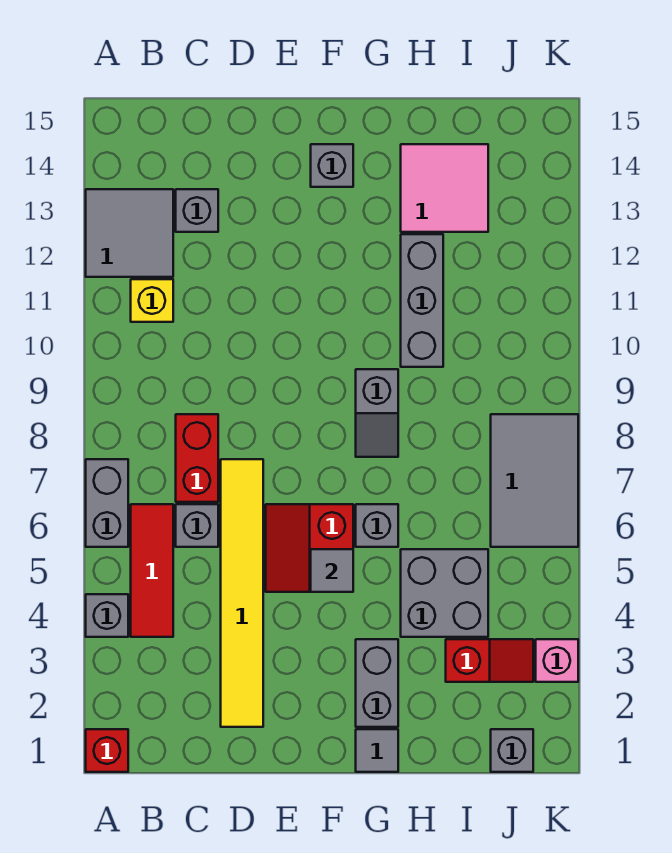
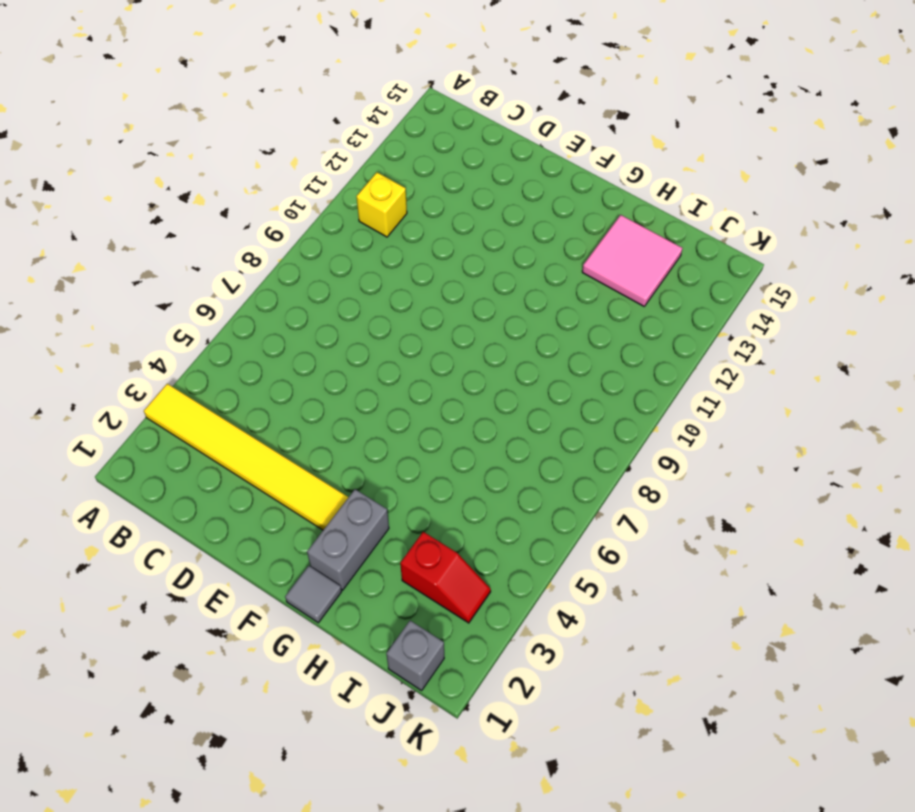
yellow tile A3:F3 level 1 -> yellow tile D2:D7 level 1
none -> red brick A1 level 1
none -> grey brick A4 level 1
none -> grey brick A6:A7 level 1

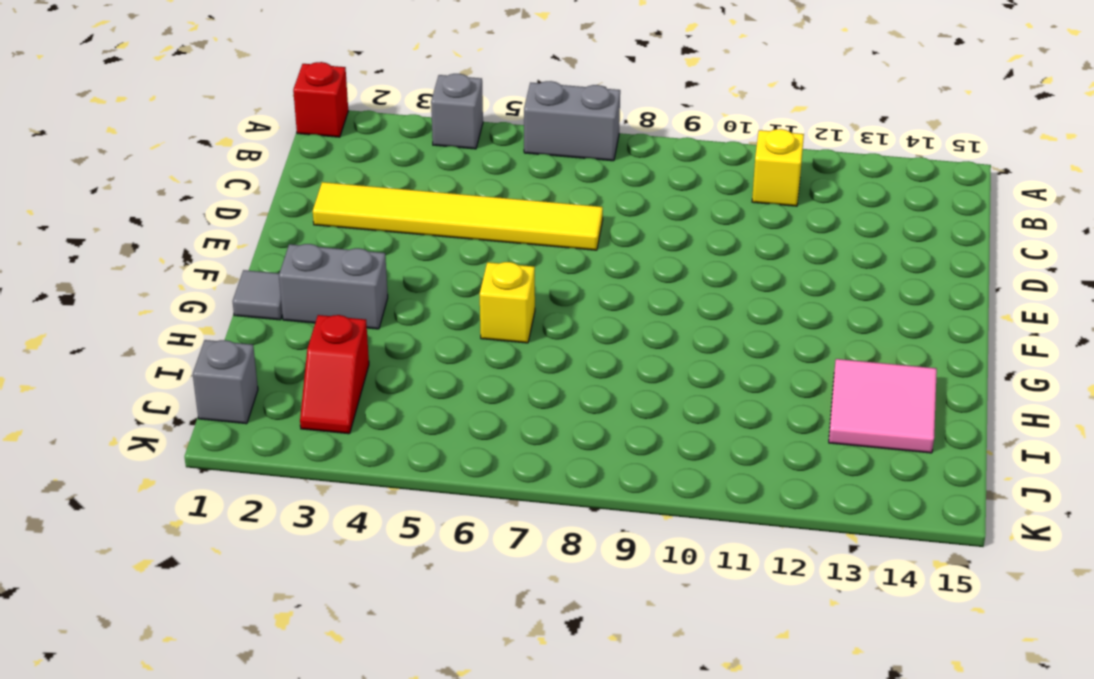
yellow brick G6 level 1 -> grey brick G6 level 1
none -> grey tile A12:B13 level 1
none -> red tile B4:B6 level 1
none -> grey brick C6 level 1

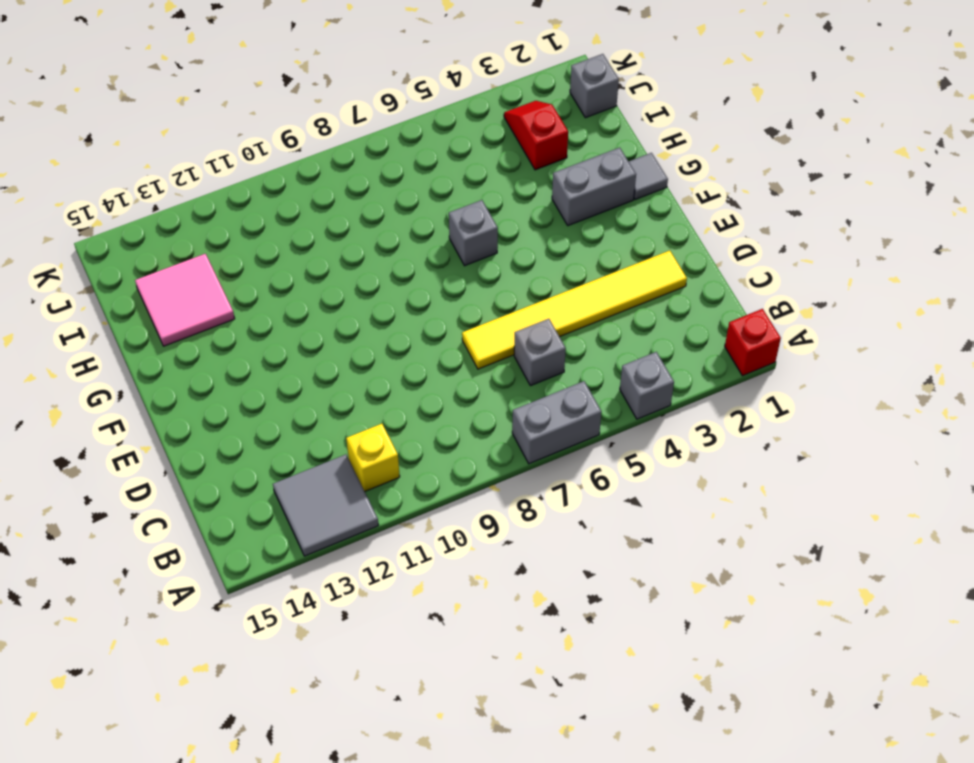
none -> red tile B4:B6 level 1
none -> red brick C7:C8 level 1
none -> grey brick C13 level 1

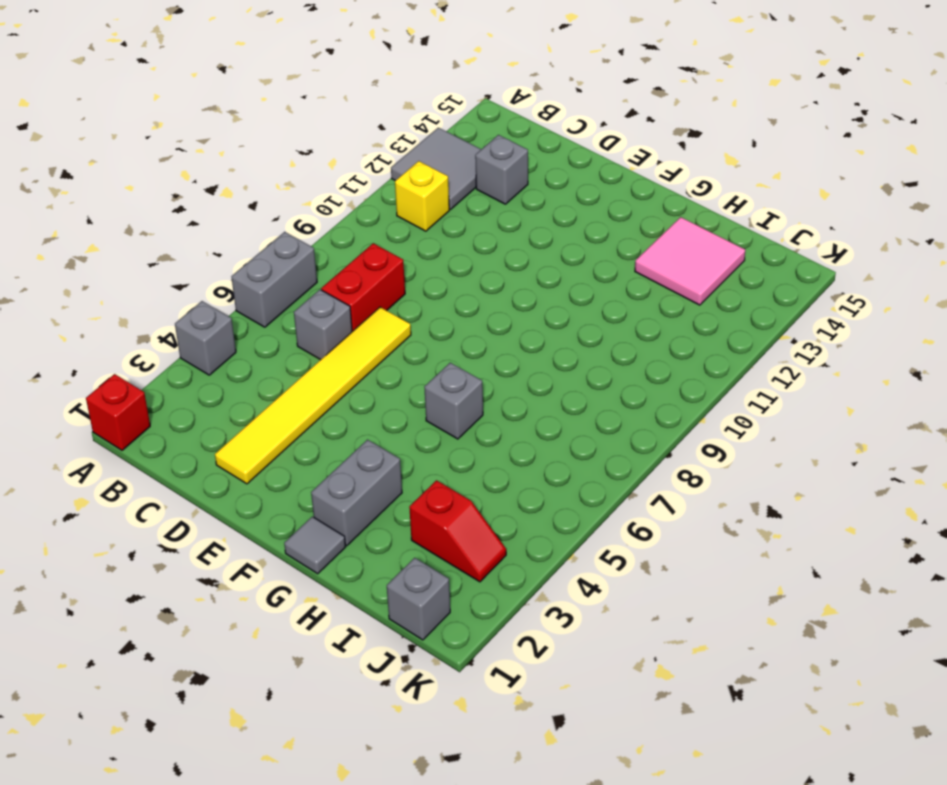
none -> red tile B4:B6 level 1
none -> red slope E5:F6 level 1 top F
none -> grey brick F14 level 1

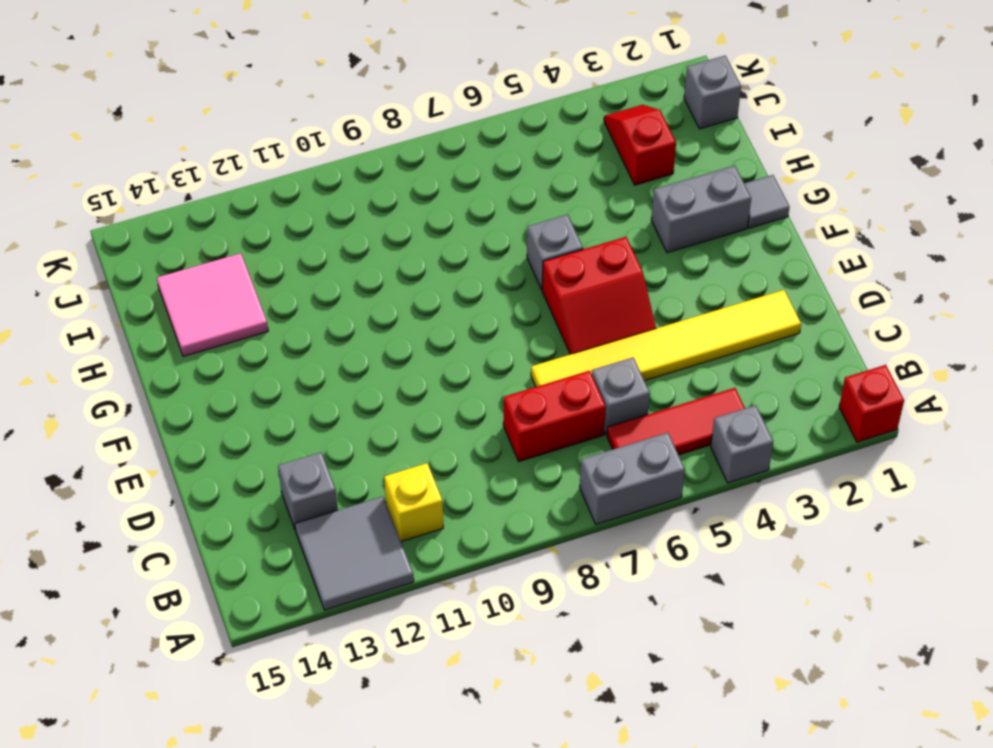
none -> grey brick F14 level 1
none -> grey slope G8:G9 level 1 top 9
none -> grey brick H4:I5 level 1

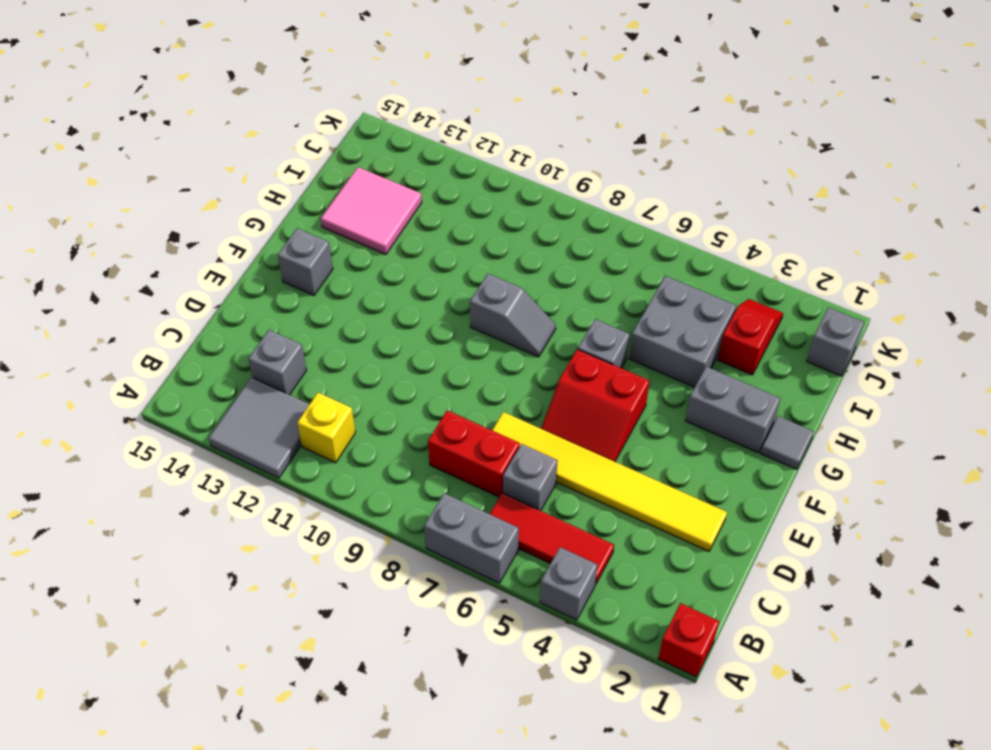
none -> grey brick H10:H12 level 1
none -> grey tile J6:K8 level 1
none -> pink brick K3 level 1

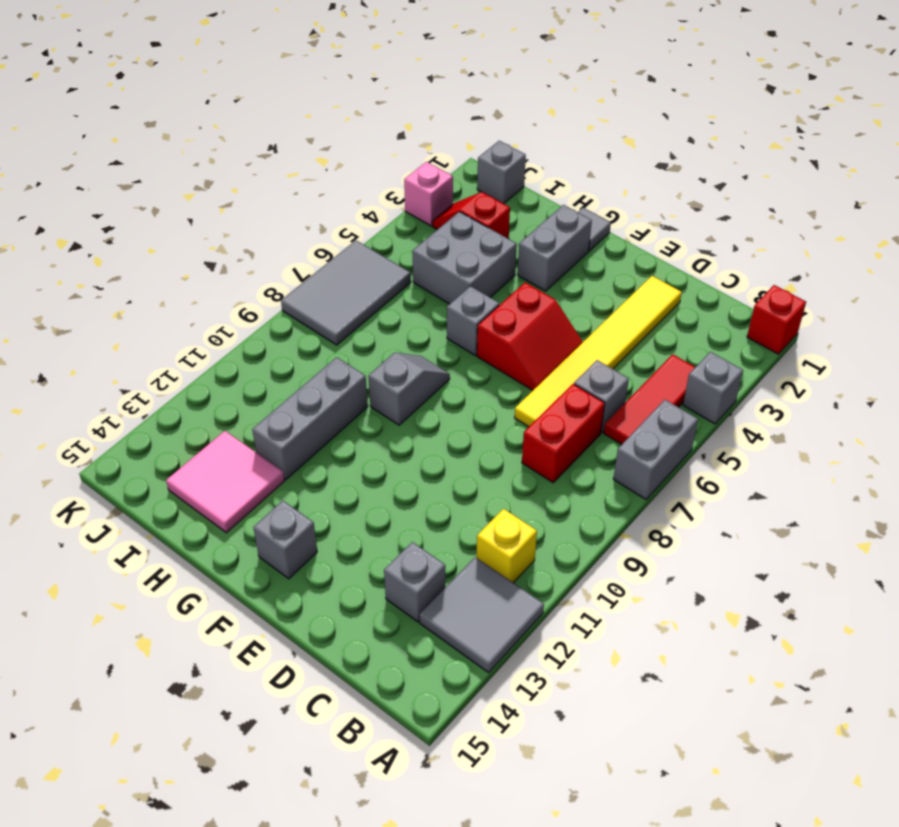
none -> grey tile F5 level 2

